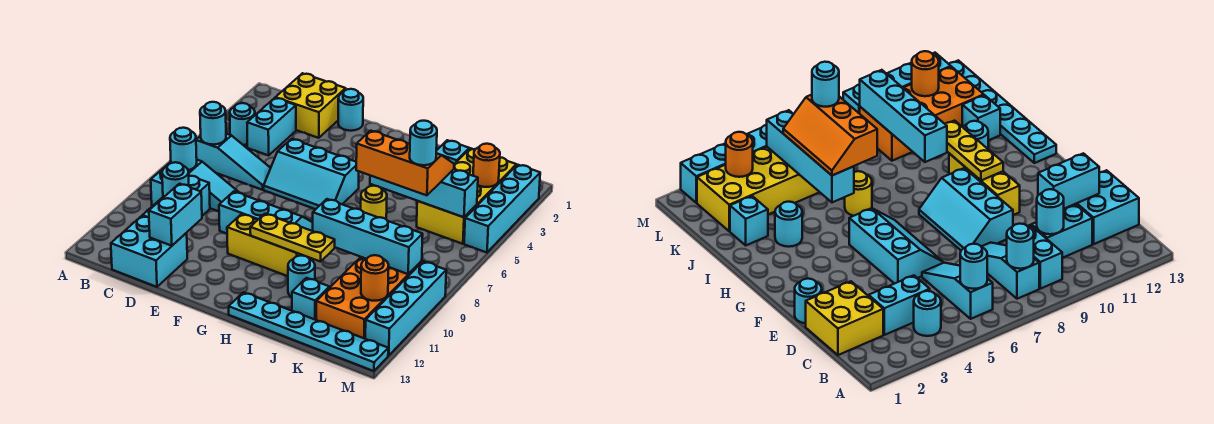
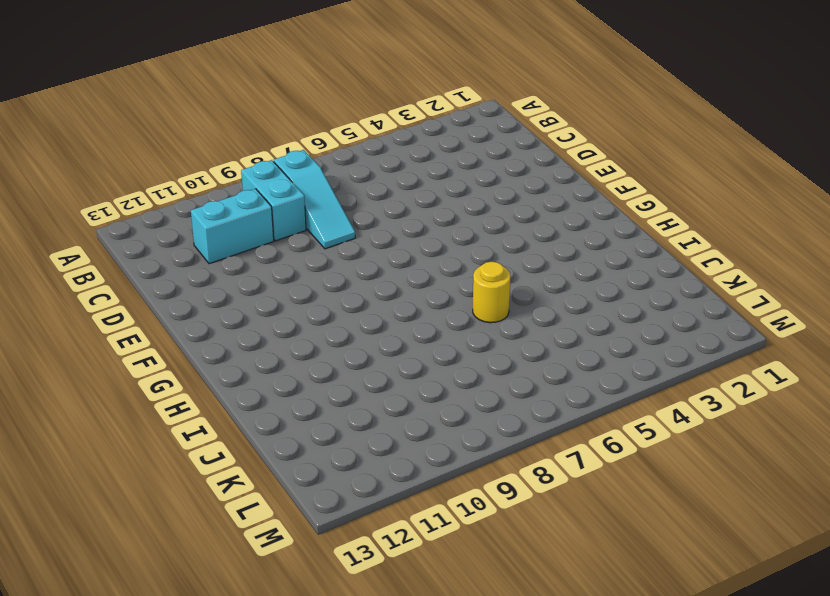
none -> cyan round brick B4 level 1
none -> cyan slope B6:D6 level 1 top B
none -> yellow brick C1:D2 level 1
none -> cyan brick C3:C4 level 1

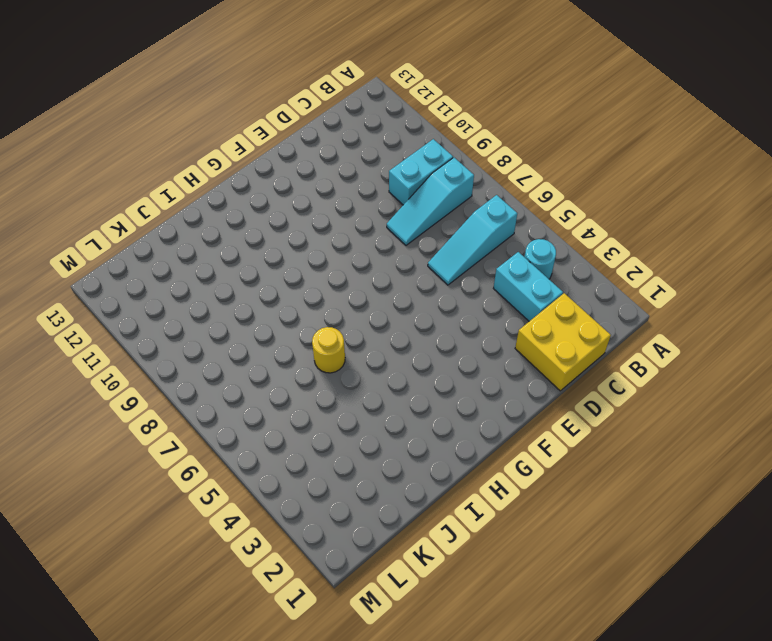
none -> cyan brick C10:C11 level 1
none -> cyan brick C12:D13 level 1
none -> cyan round brick E1 level 1
none -> cyan slope E5:G6 level 1 top 5

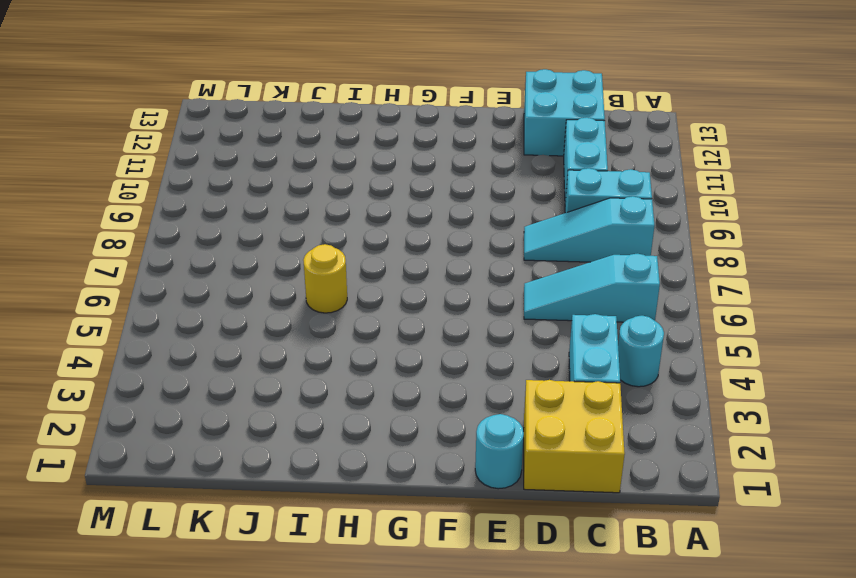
none -> cyan slope E5:G6 level 1 top 5
none -> cyan slope E8:G9 level 1 top 9
none -> yellow brick F10:H10 level 1
none -> cyan plate H13:M13 level 1

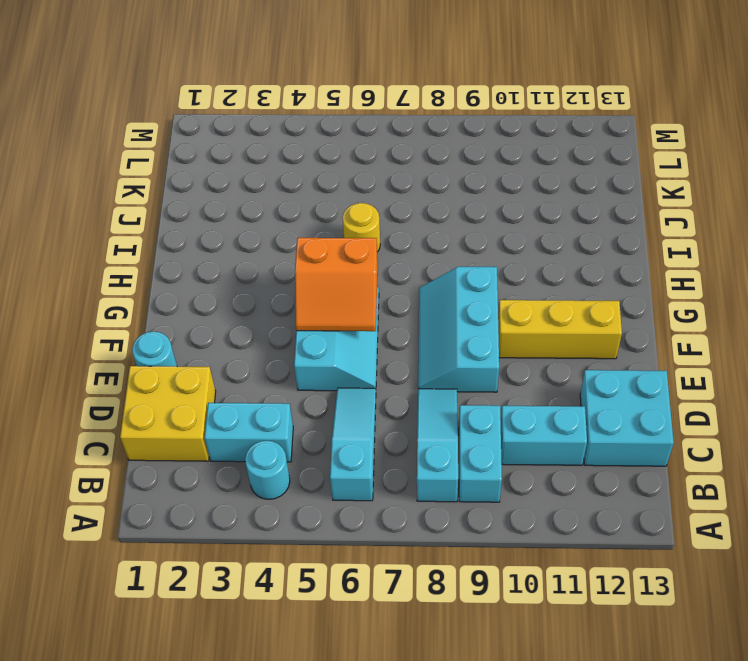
orange slope F5:G6 level 2 top G -> none
yellow brick F10:F12 level 1 -> yellow brick F10:H10 level 1
none -> cyan plate H13:M13 level 1
none -> cyan round brick I3 level 1
none -> cyan round brick I11 level 1
none -> cyan brick J2 level 1

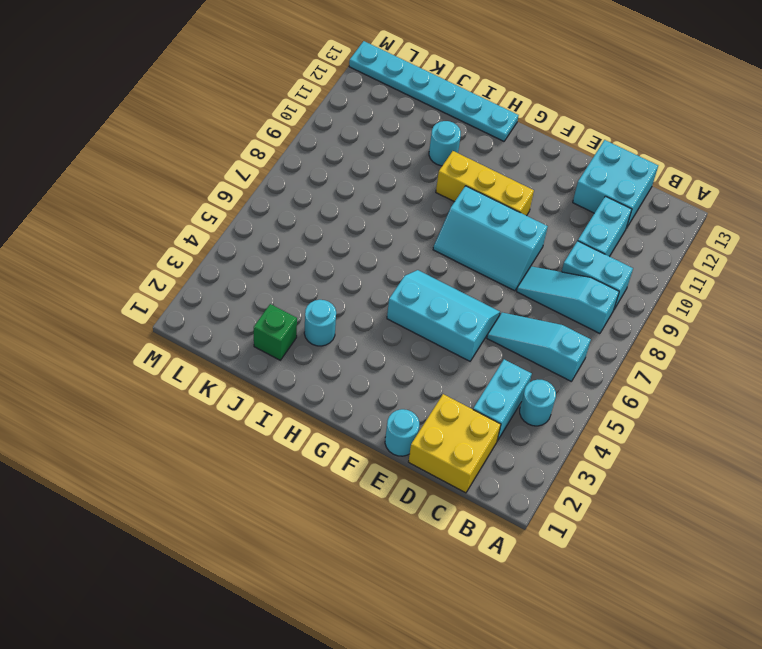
green brick J2 level 1 -> cyan brick J2 level 1
none -> yellow round brick I6 level 1
none -> cyan brick J12 level 1
none -> yellow brick K2:L5 level 1
none -> orange brick K9:L12 level 1

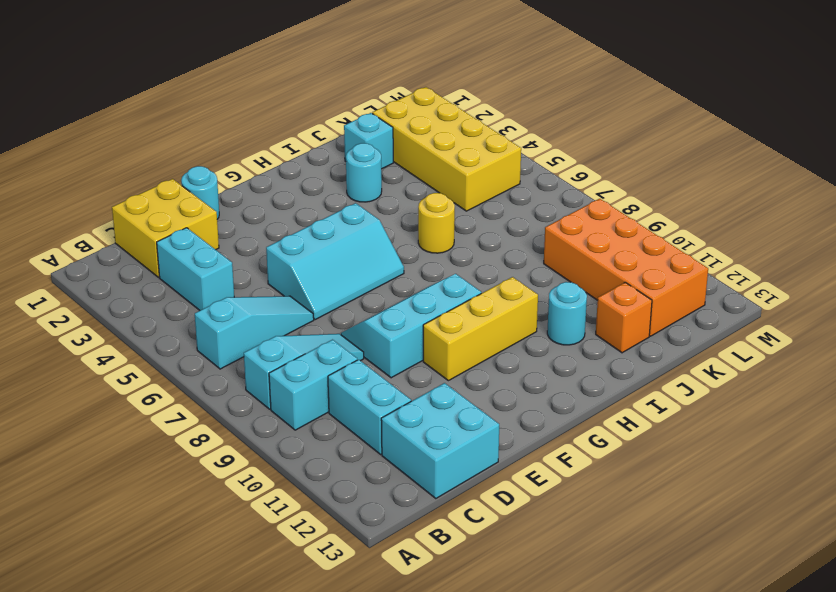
orange brick J12 level 1 -> cyan brick J12 level 1
none -> cyan round brick B4 level 1
none -> cyan plate H13:M13 level 1
none -> cyan brick M2:M5 level 1
none -> cyan brick M9:M12 level 1

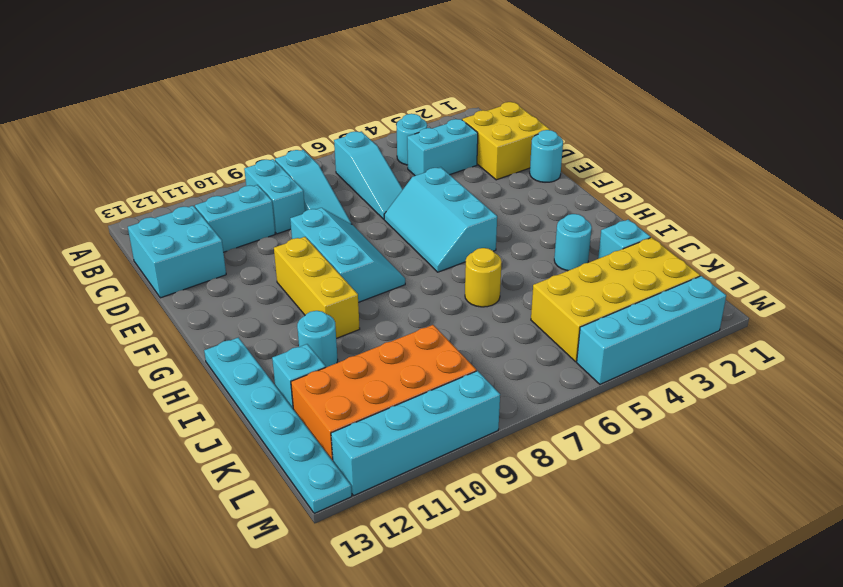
none -> cyan round brick B6 level 2
none -> cyan round brick B8 level 2
none -> cyan round brick C10 level 2
none -> cyan brick D11:D12 level 2

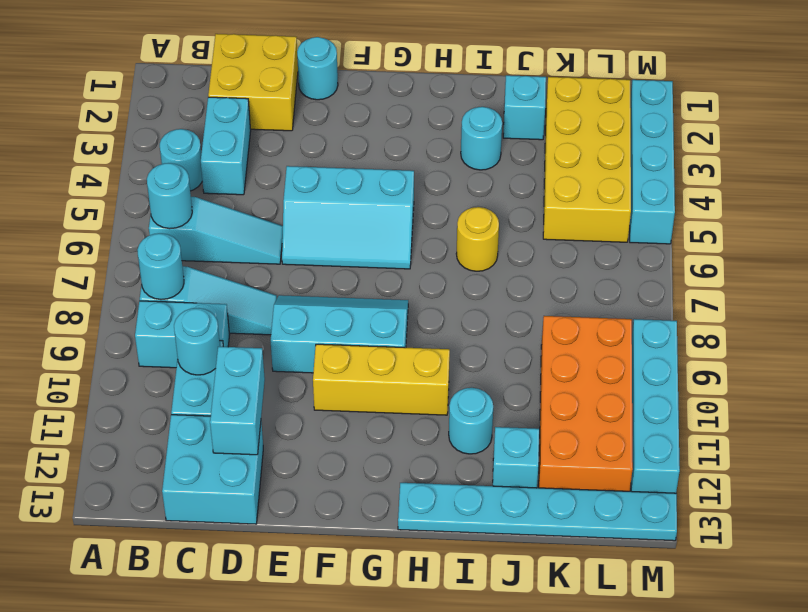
none -> yellow plate G10:I10 level 2
none -> cyan brick I5:L5 level 2
none -> cyan brick I9:L9 level 2
none -> orange round brick L3 level 2

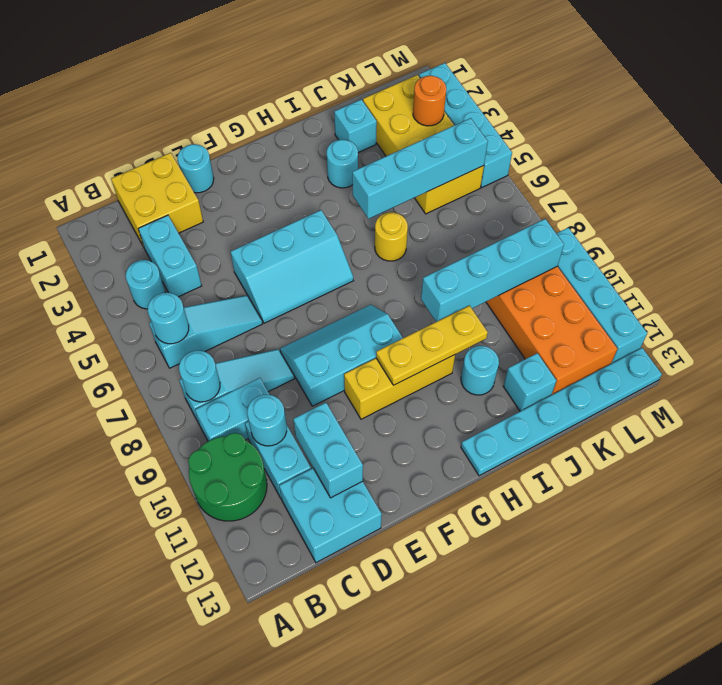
green round brick A10:B11 level 1 -> none
none -> orange round brick L11 level 2
none -> orange slope I5:K6 level 3 top 6
none -> cyan round brick K6 level 4

